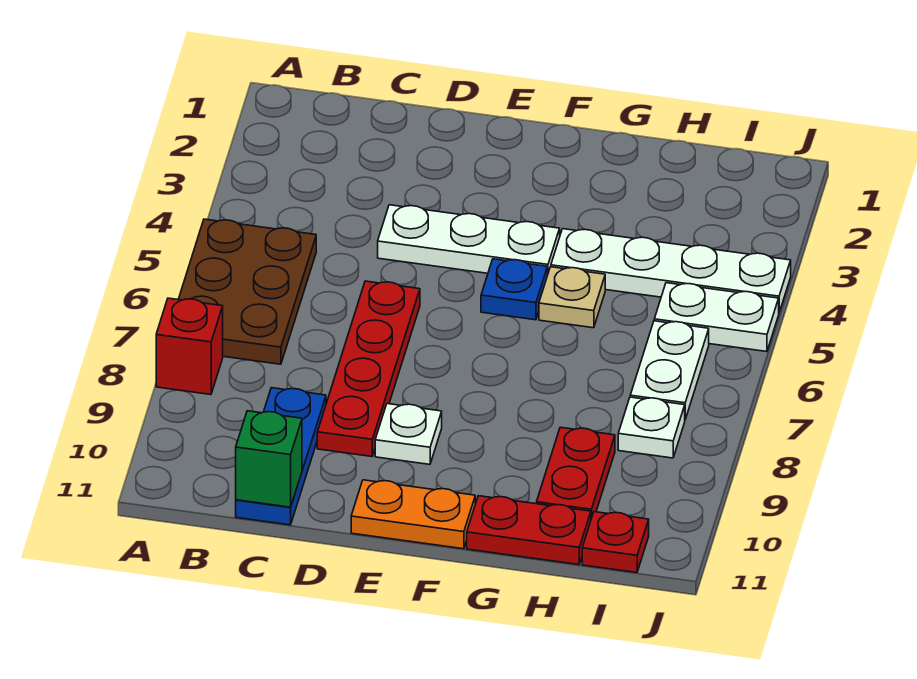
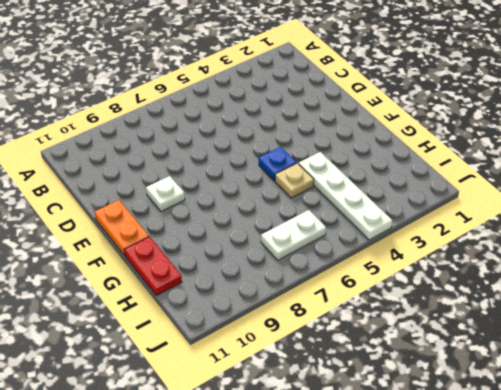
none -> brown plate A5:B7 level 1
none -> red brick A8 level 1
none -> blue plate C9:C11 level 1

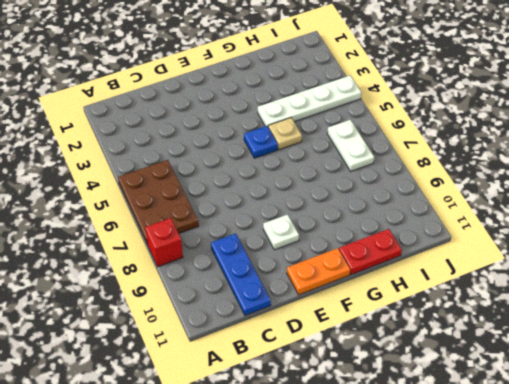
none -> white plate D4:F4 level 1
none -> red plate D6:D9 level 1
none -> red plate H9:H10 level 1

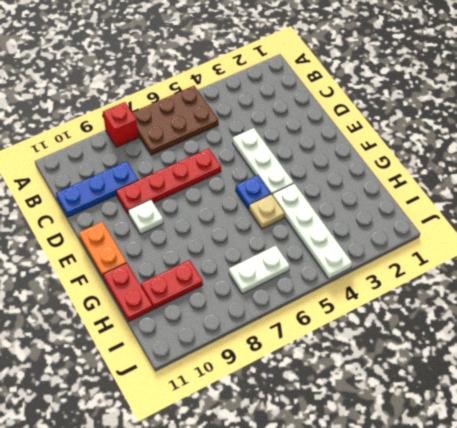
none -> white plate I5:J5 level 1
none -> white plate I8 level 1
none -> red plate I11 level 1

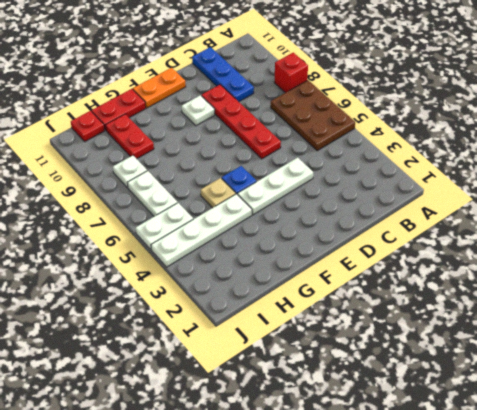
none -> green brick C11 level 2

